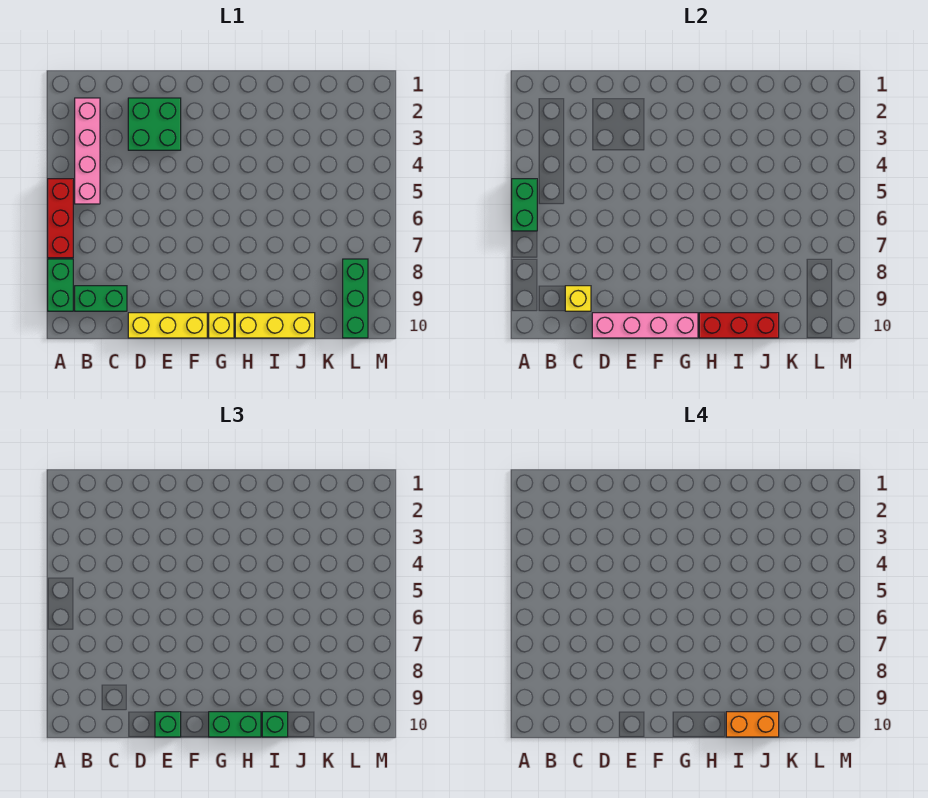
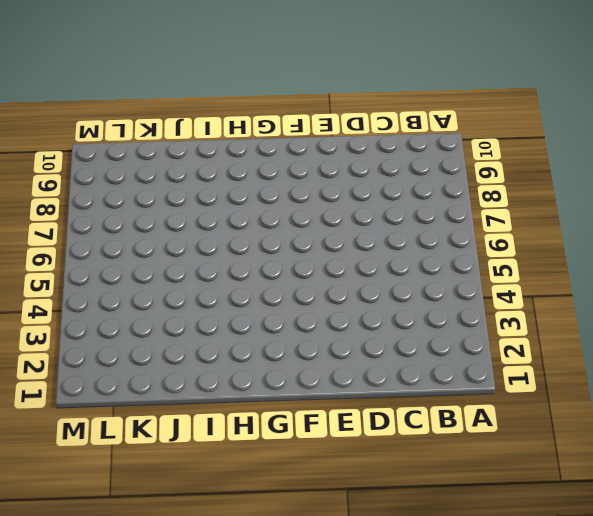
none -> red brick A5:A7 level 1
none -> green brick A8:A9 level 1
none -> pink brick B2:B5 level 1

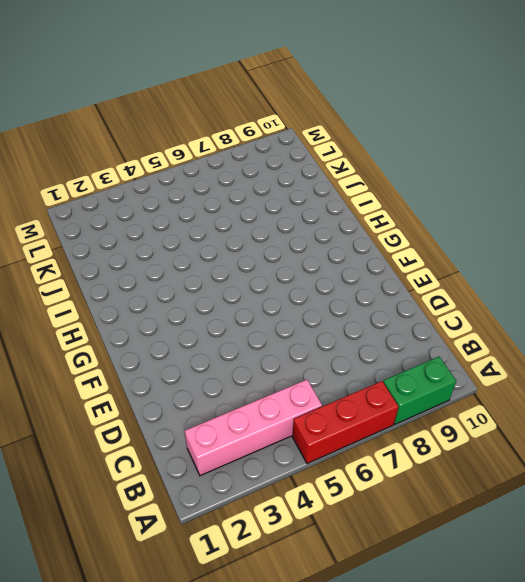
none -> green brick B9:C9 level 1
none -> green brick D2:E3 level 1
none -> yellow brick D10:F10 level 1

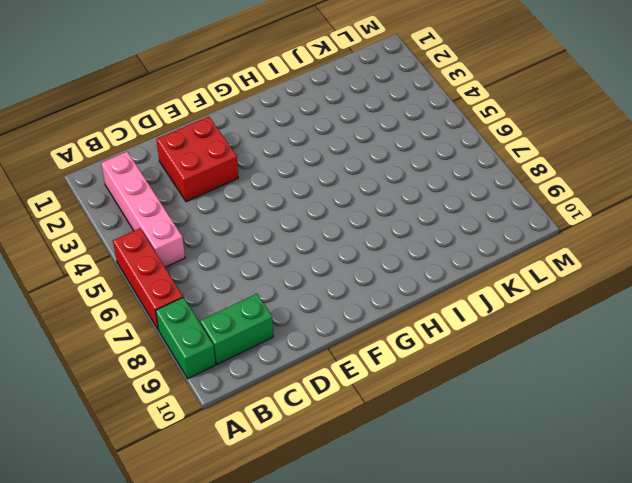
red brick D2:E3 level 1 -> green brick D2:E3 level 1
none -> yellow brick D10:F10 level 1
none -> yellow brick G10 level 1
none -> yellow brick H10:J10 level 1

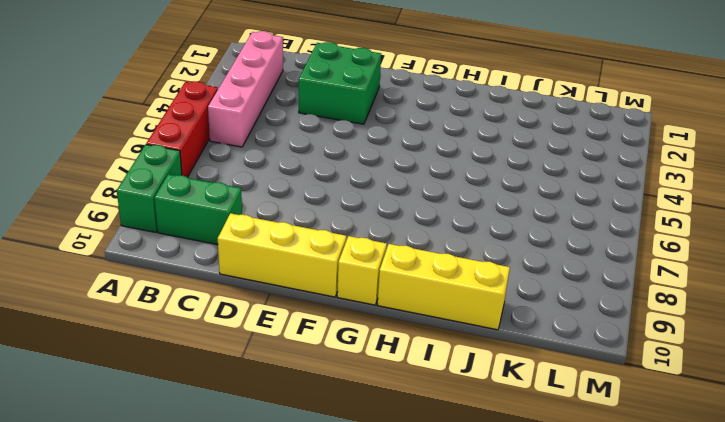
none -> green brick L8:L10 level 1
none -> green brick A5:A6 level 2
none -> yellow brick C9 level 2

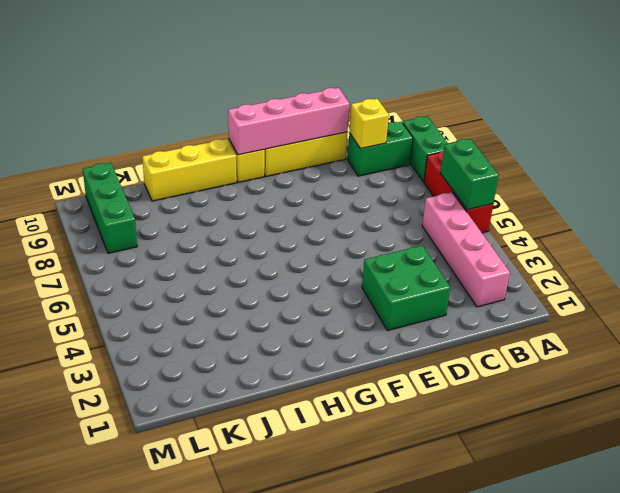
none -> red brick H10:J10 level 2
none -> green brick E10 level 3
none -> green brick G10:H10 level 3

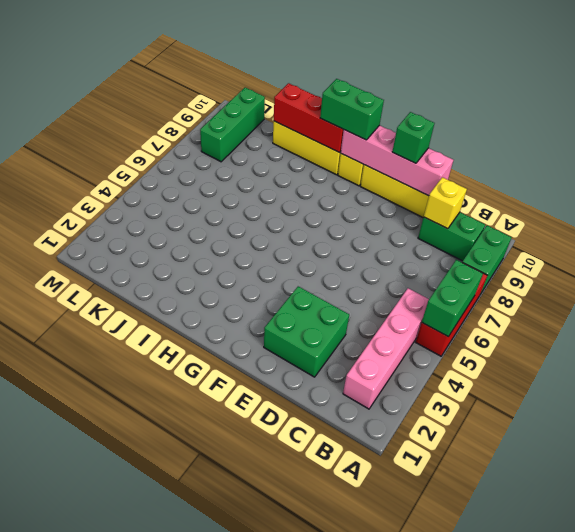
none -> green brick I10 level 3
none -> orange brick I10:J10 level 4

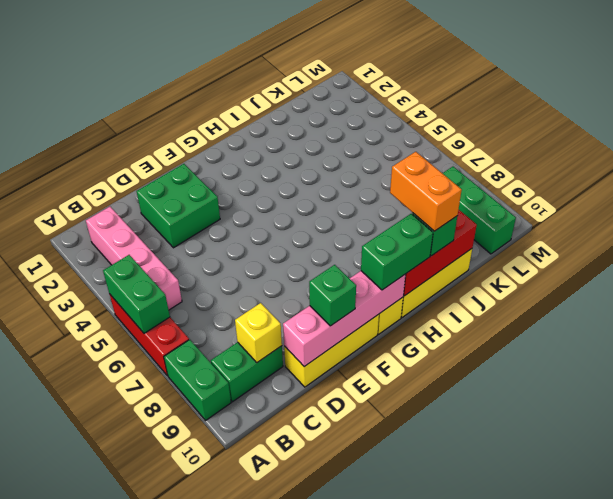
orange brick I9:I10 level 4 -> orange brick I10:J10 level 4

